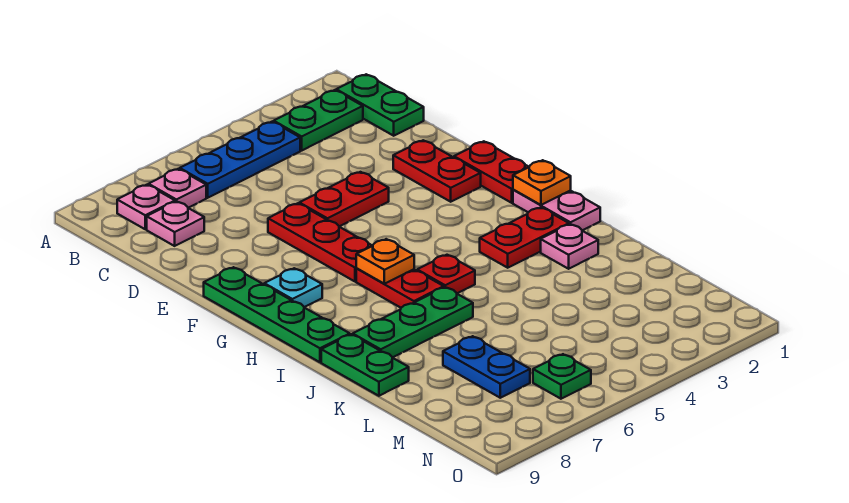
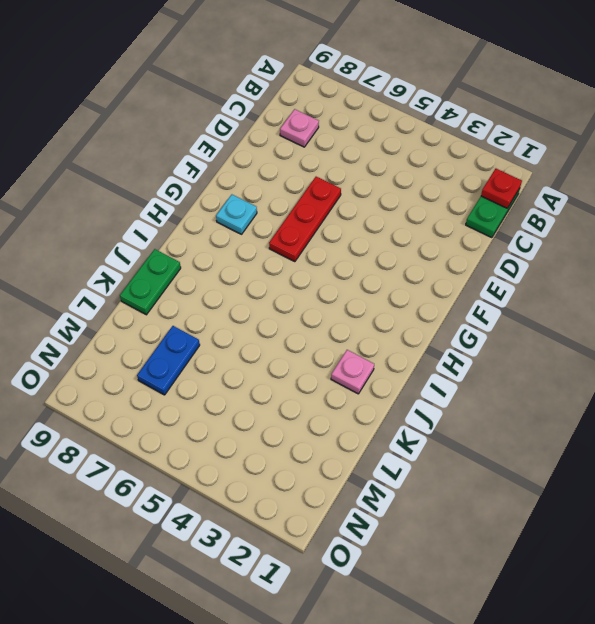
red plate B1 level 2 -> red plate I5 level 1
none -> green plate B2:B3 level 1
none -> blue plate B4:B6 level 1
none -> pink plate B7 level 1

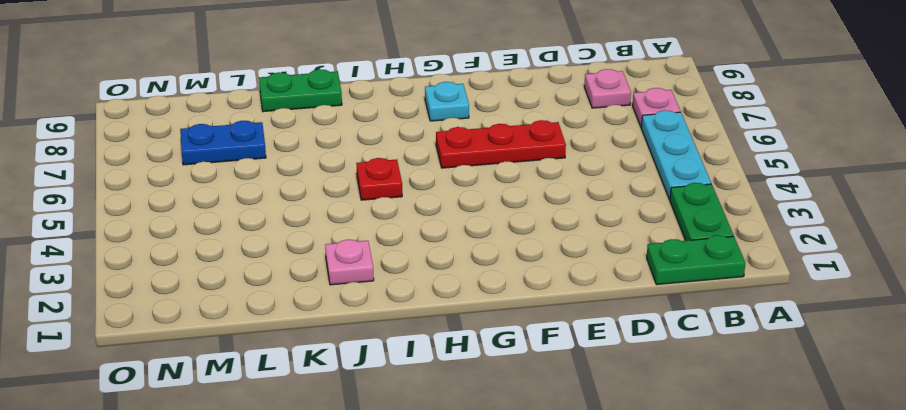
cyan plate B4:B6 level 1 -> blue plate B4:B6 level 1
none -> pink plate B8 level 1
none -> red plate E2:F2 level 1
none -> red plate E4:E5 level 1

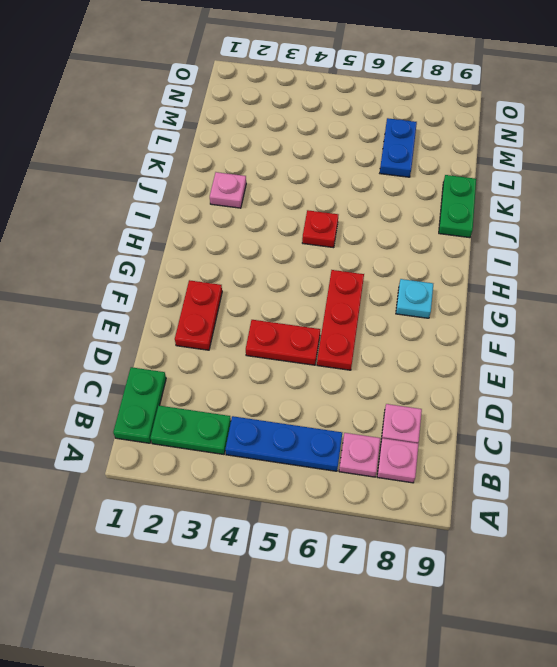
none -> red plate F1:G1 level 1
none -> green plate F9:I9 level 1
none -> pink plate H1:I1 level 1

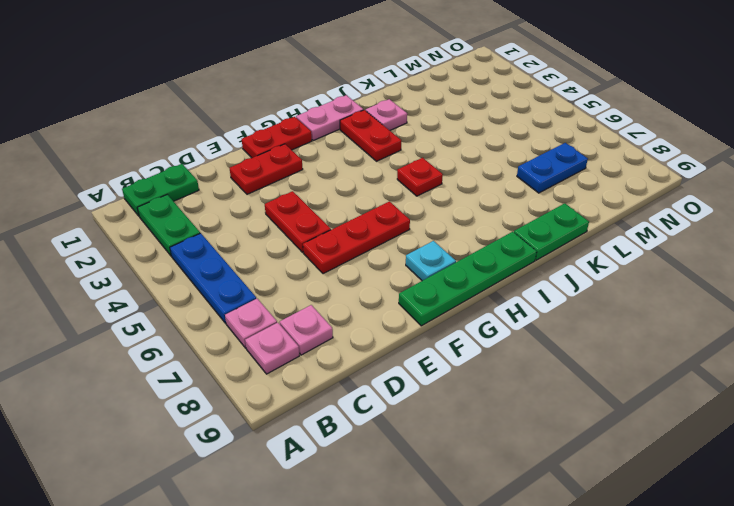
none -> red plate H6:I6 level 1
none -> green plate J6:J8 level 1
none -> green plate N6 level 1

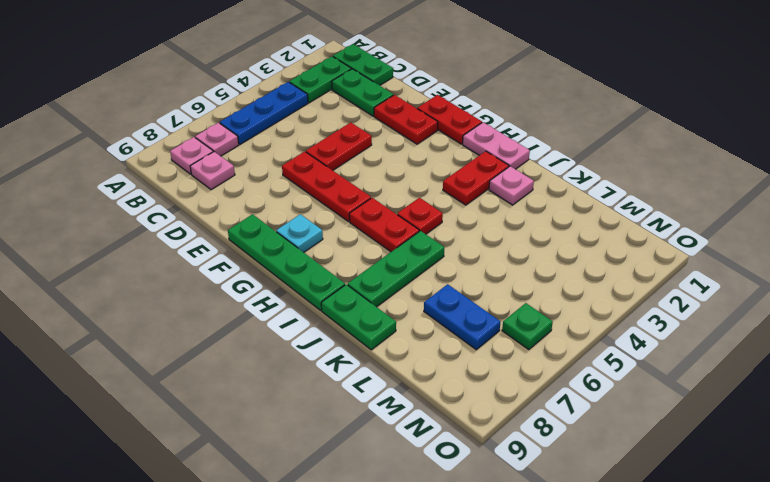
green plate C2:D2 level 1 -> none
none -> orange plate H1 level 2
none -> orange plate H6 level 2

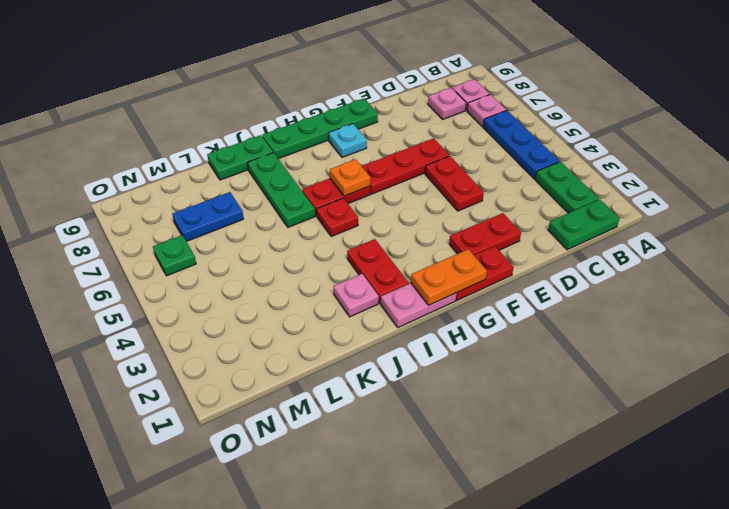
orange plate G1:H1 level 2 -> orange plate H1 level 2

